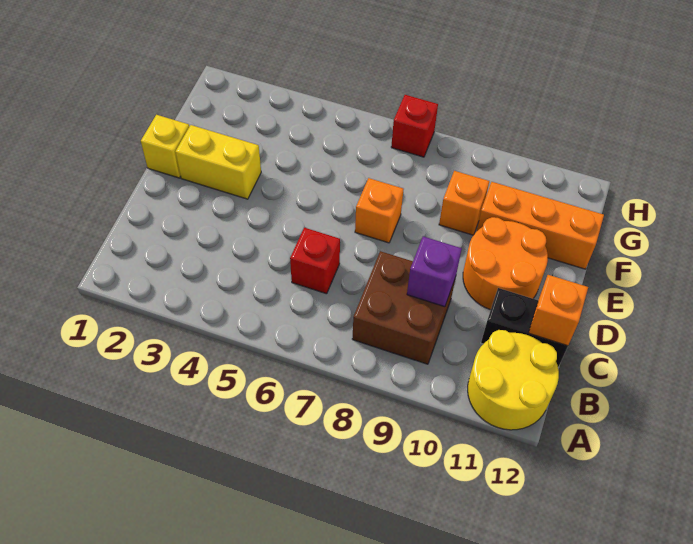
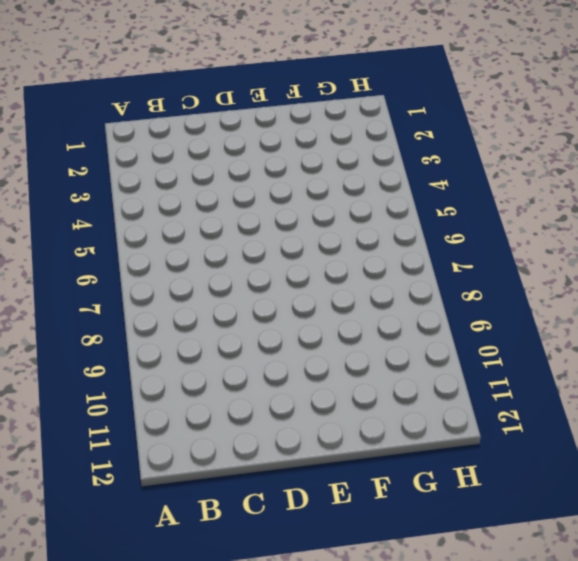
none -> yellow round brick A11:B12 level 1
none -> brown brick B8:C9 level 1
none -> red brick C6 level 1

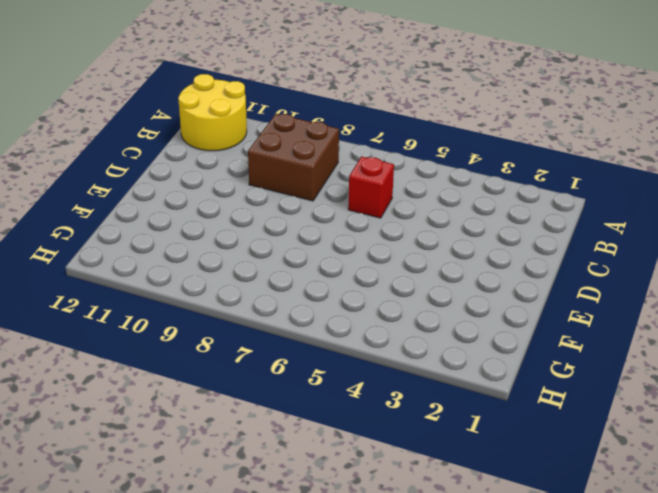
none -> black brick C11:C12 level 1
none -> orange round brick D10:E11 level 1
none -> yellow brick E1 level 1

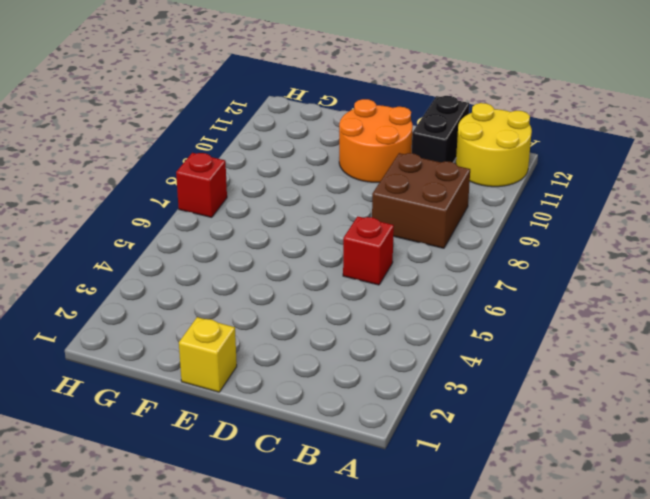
none -> yellow brick E2:E3 level 1
none -> orange brick E7 level 1
none -> orange brick F9 level 1

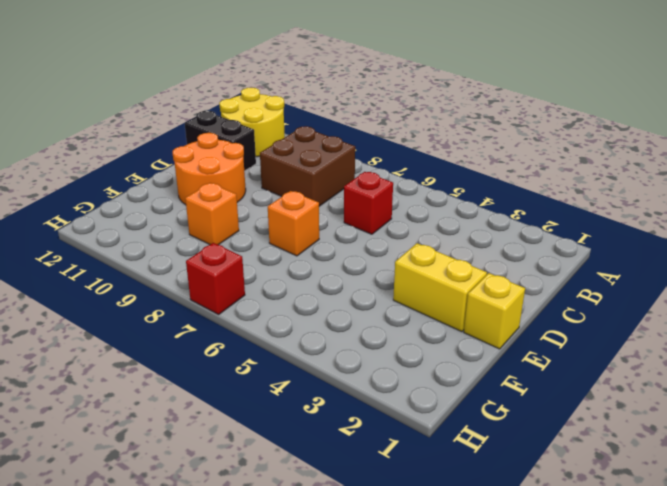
none -> orange brick F10:F12 level 1
none -> purple brick C9 level 2
none -> orange brick C12 level 2

